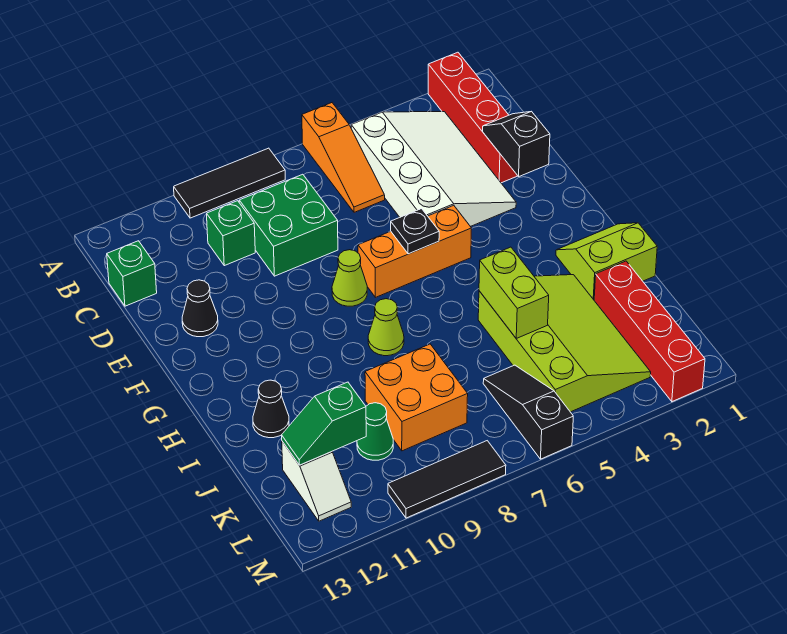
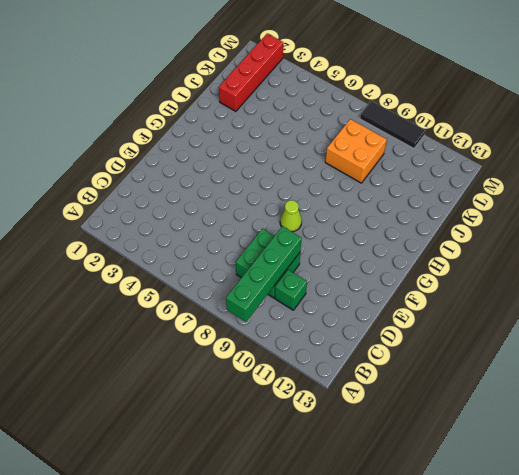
green brick A9:D9 level 2 -> none
none -> red brick A2:D2 level 1
none -> orange slope A6:C6 level 1 top A
none -> black tile A8:A10 level 1

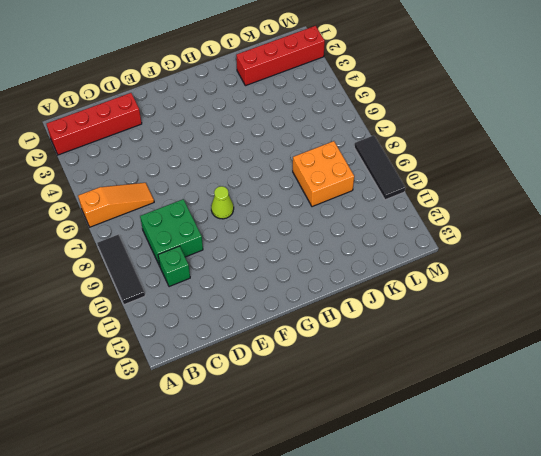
none -> white slope B3:E5 level 1 top 5
none -> green brick C13 level 1
none -> black cone E12 level 1

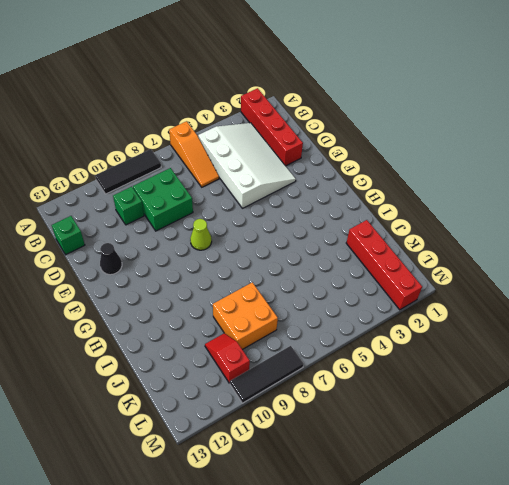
red slope K10:L10 level 1 top L -> green cone K10 level 1
none -> orange brick F5:F7 level 1
none -> lime slope H1:I2 level 1 top I
none -> lime cone H8 level 1

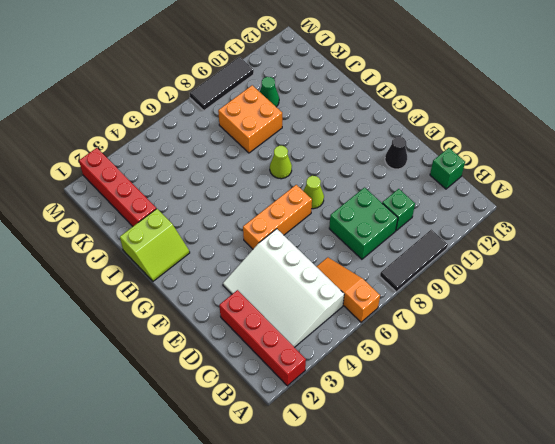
none -> lime slope I3:L5 level 1 top 5
none -> black cone I12 level 1
none -> black slope K6:M6 level 1 top M

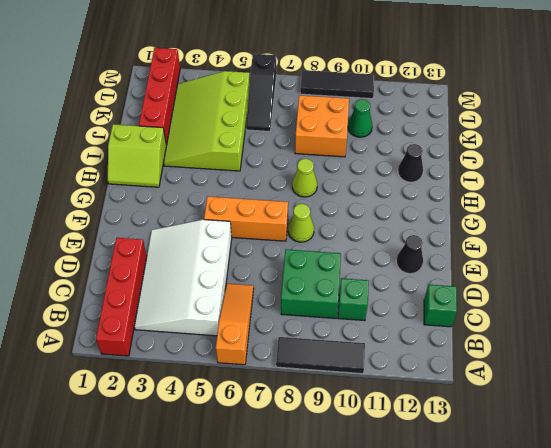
none -> white slope K12:L12 level 1 top K
none -> black slope D2:E2 level 2 top E
none -> black plate F6 level 2

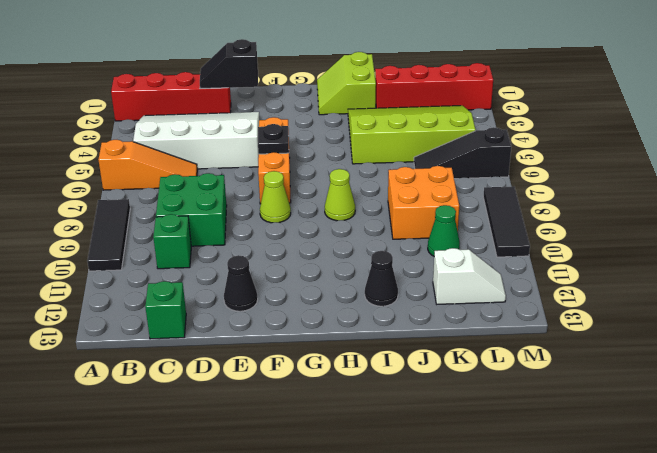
none -> lime brick I5:J5 level 2
none -> green slope K11:K12 level 2 top 11

